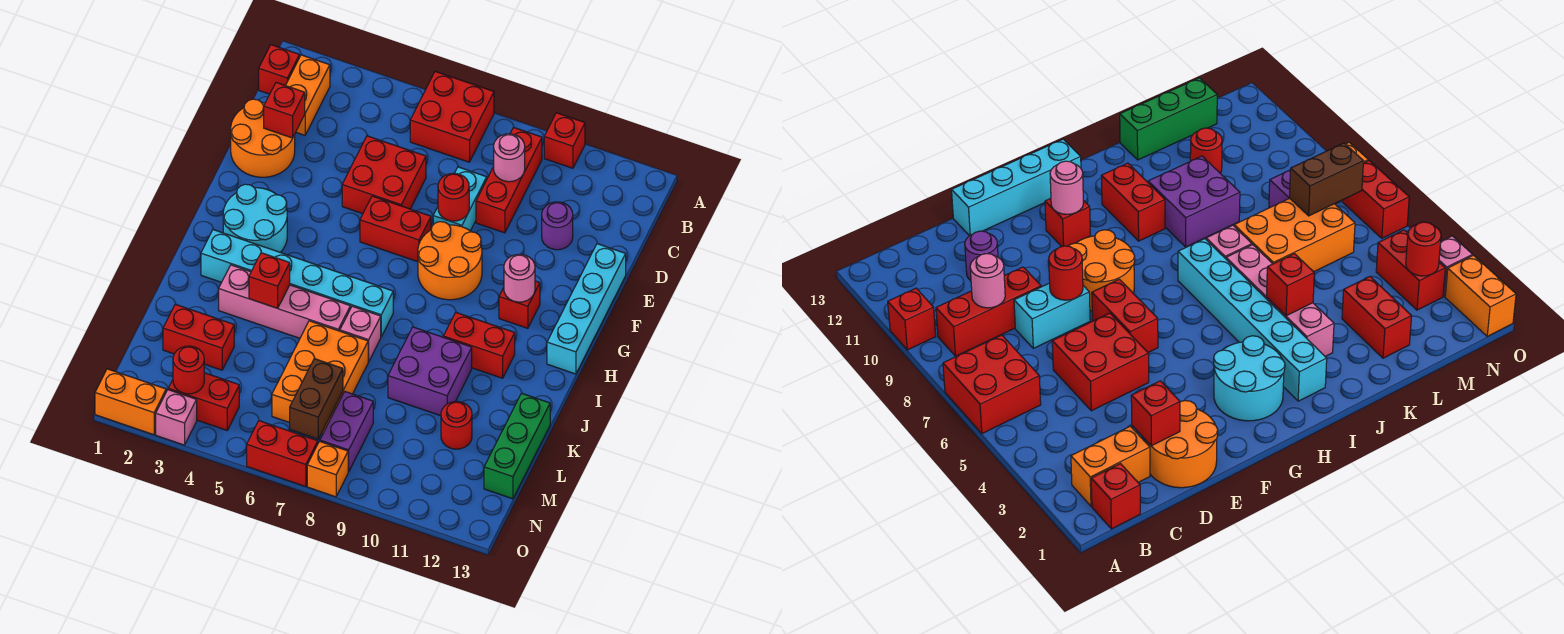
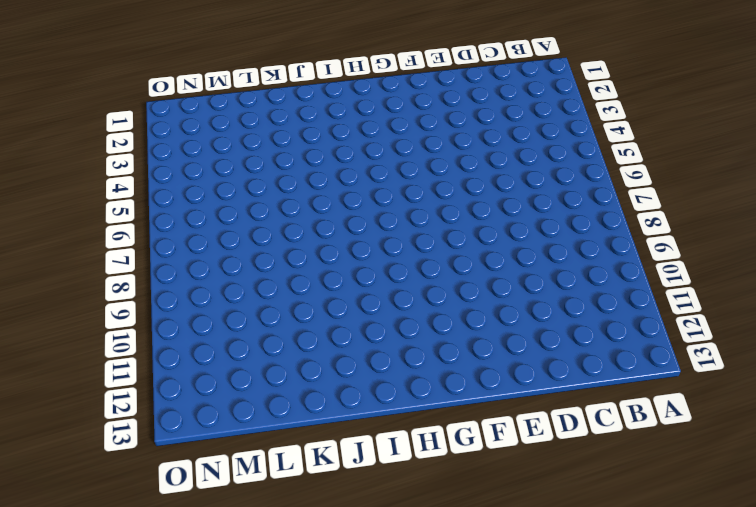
none -> red brick A6:B7 level 1
none -> red brick A10 level 1
none -> red brick B1 level 1
none -> orange brick B2:C2 level 1

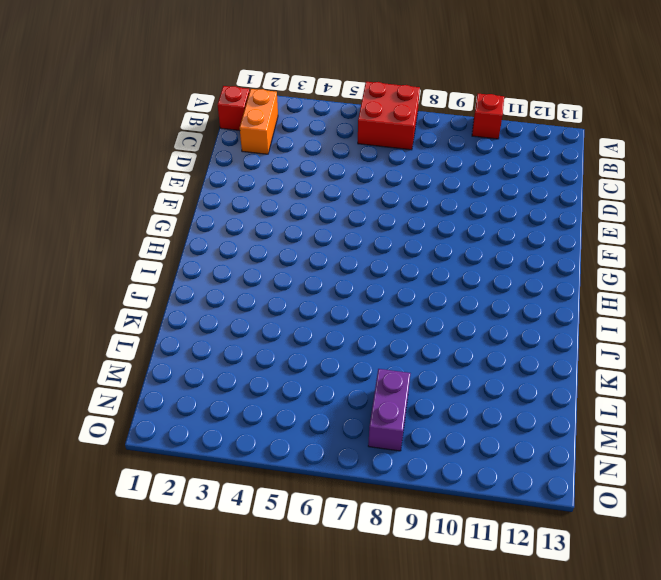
none -> red brick B9:D9 level 1
none -> orange round brick D1:E2 level 1
none -> red brick D5:E6 level 1
none -> cyan brick D8:E8 level 1

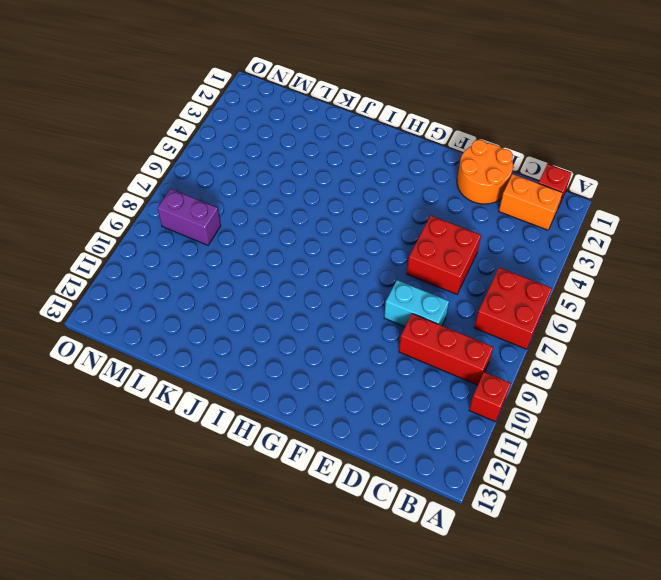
none -> purple round brick D11 level 1
none -> cyan brick E13:H13 level 1
none -> red brick F6:F7 level 1
none -> orange round brick F8:G9 level 1

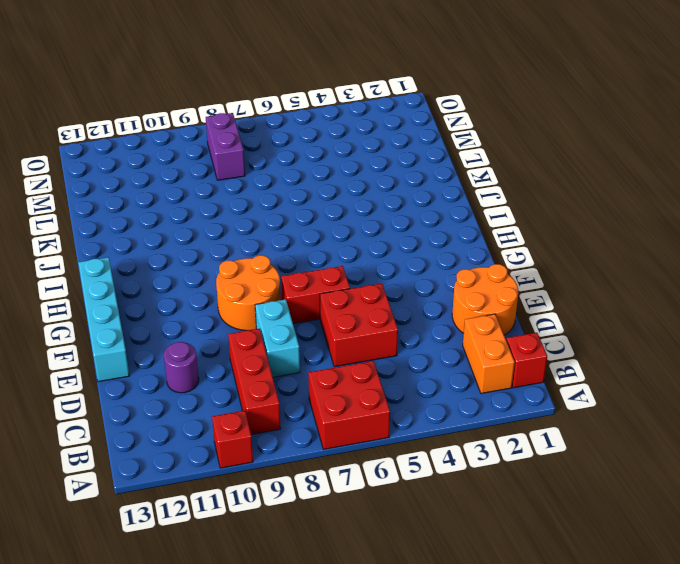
none -> cyan round brick G2:H3 level 1
none -> red brick G11 level 1
none -> cyan brick I2:I7 level 1
none -> red brick I10:I11 level 1

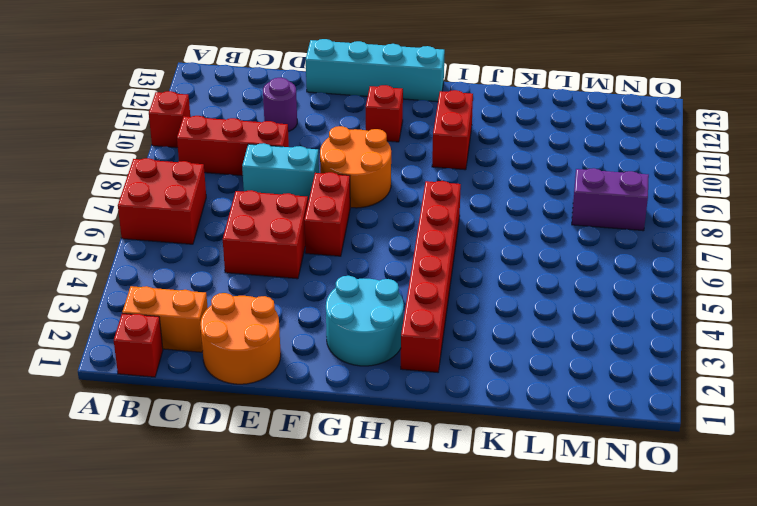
red brick I2:I7 level 1 -> cyan brick I2:I7 level 1
none -> pink brick J3:J6 level 1
none -> pink brick J7 level 1
none -> purple brick J9:K10 level 1
none -> orange brick K6:M7 level 1

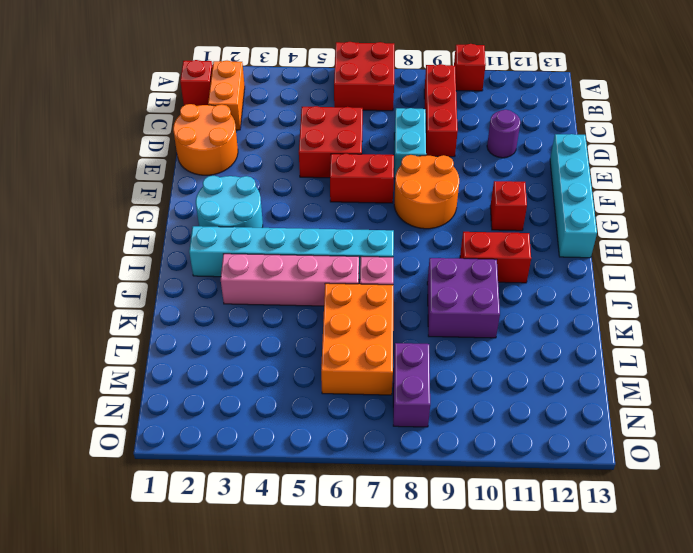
none -> green brick K13:M13 level 1
none -> red brick L2:L3 level 1
none -> red round brick L11 level 1
none -> red brick N3:N4 level 1

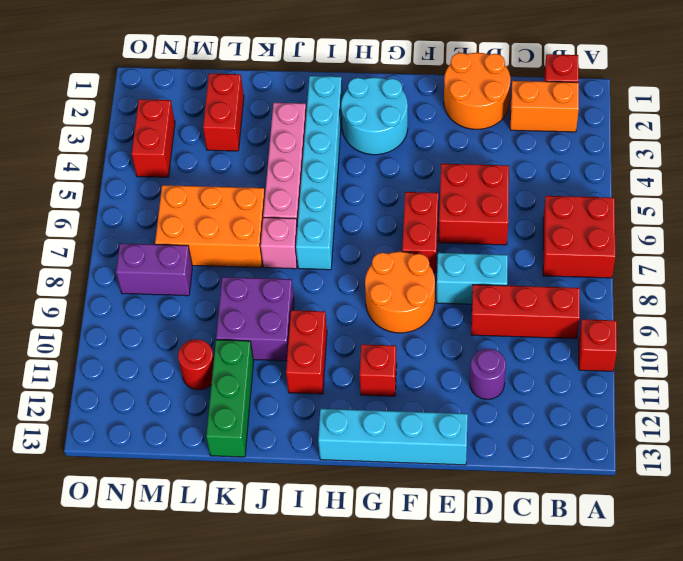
green brick K11:K13 level 1 -> green brick K13:M13 level 1
none -> orange brick O1:O2 level 1
none -> pink brick O3 level 1
none -> red brick O6:O7 level 1
none -> orange brick O8 level 1

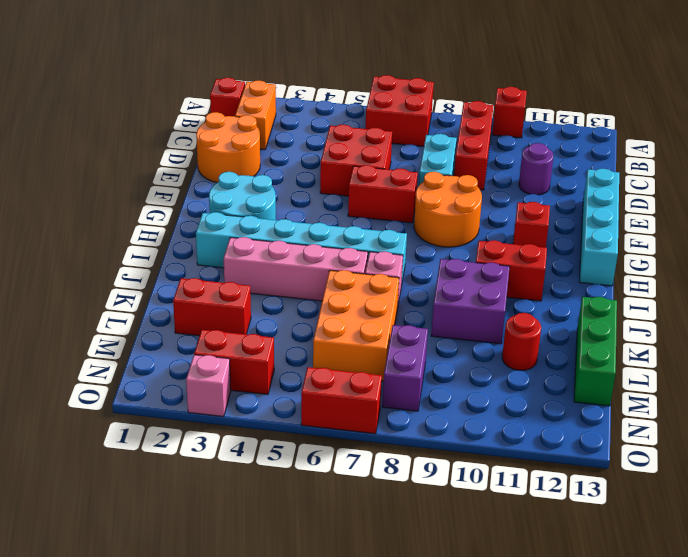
none -> orange brick O1:O2 level 1
none -> orange brick O8 level 1
none -> pink round brick C9 level 2
none -> red brick D2 level 2

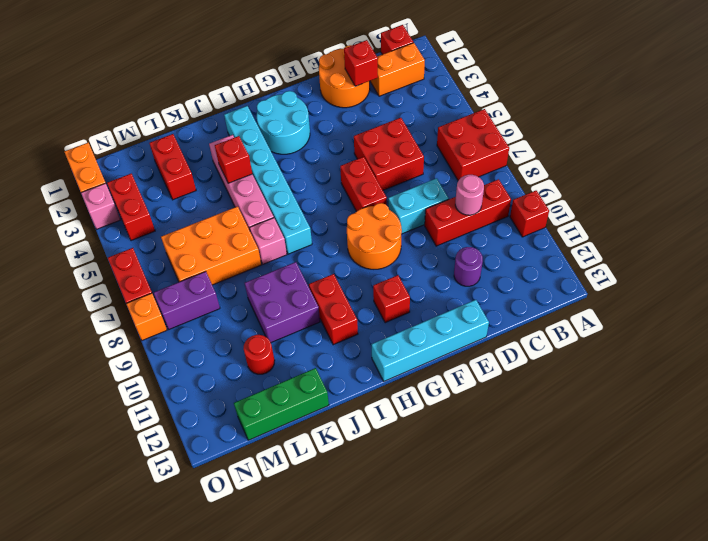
none -> red round brick E8 level 2
none -> pink round brick G11 level 2
none -> brown brick M7:N7 level 2
none -> red round brick N3 level 2

